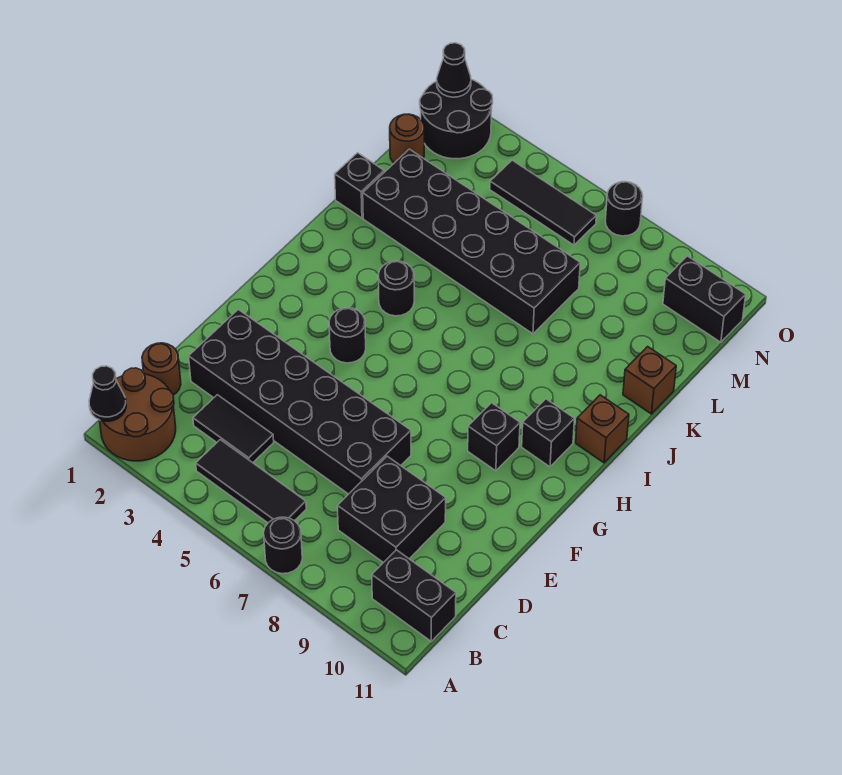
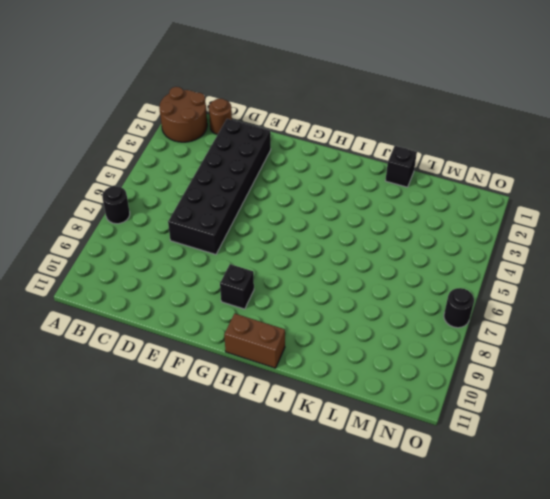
brown brick H11:I11 level 1 -> brown brick I11 level 1
none -> black tile B4:B6 level 1
none -> black brick B10:B11 level 1
none -> black tile C3:C4 level 1

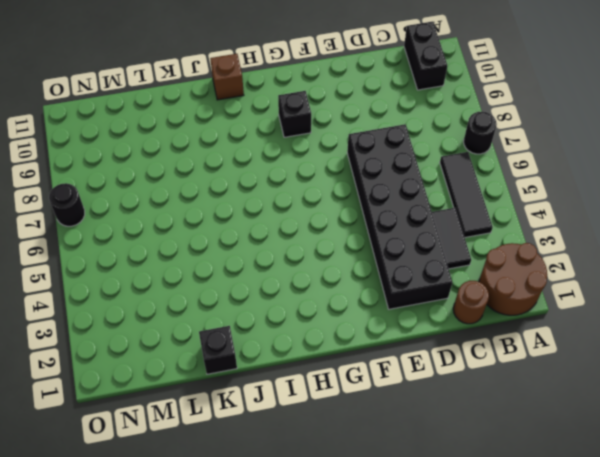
none -> black brick C8:D9 level 1
none -> black round brick G4 level 1
none -> black brick H10 level 1

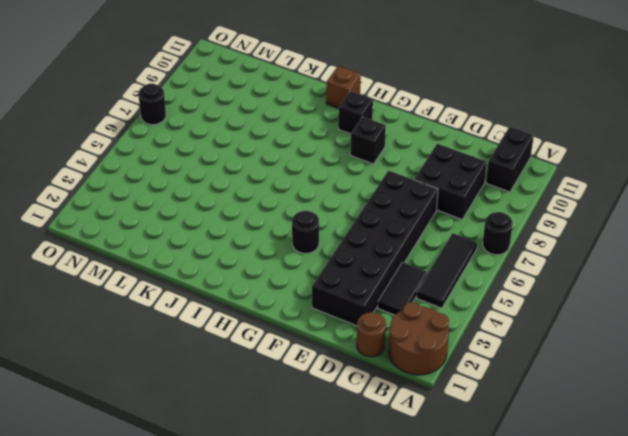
none -> black round brick I4 level 1
none -> black brick K1 level 1
none -> black brick K2:L7 level 1

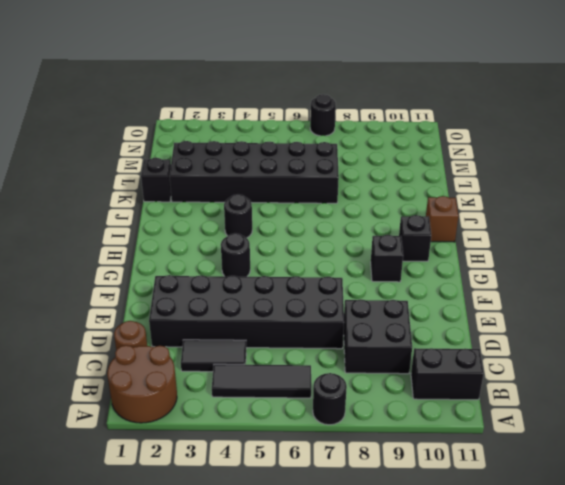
none -> brown brick K11 level 1
none -> brown round brick M1 level 1
none -> black round brick N1:O2 level 1

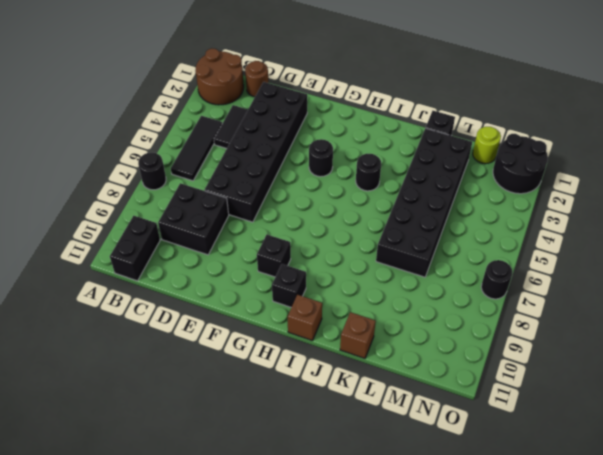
lime round brick M1 level 1 -> brown round brick M1 level 1
none -> black tile N4:N6 level 1
none -> black brick N10:N11 level 1
none -> black cone A1 level 2

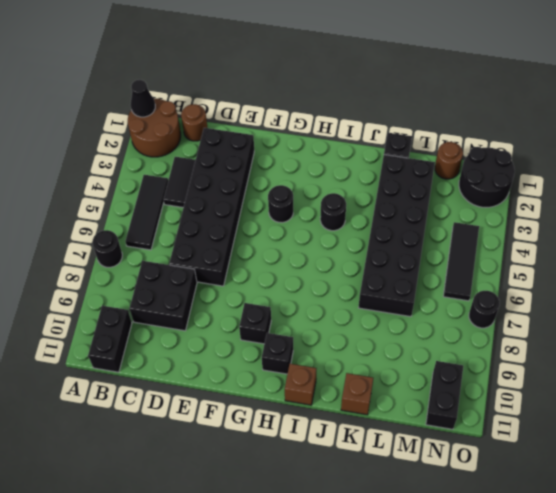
none -> black cone O1 level 2

